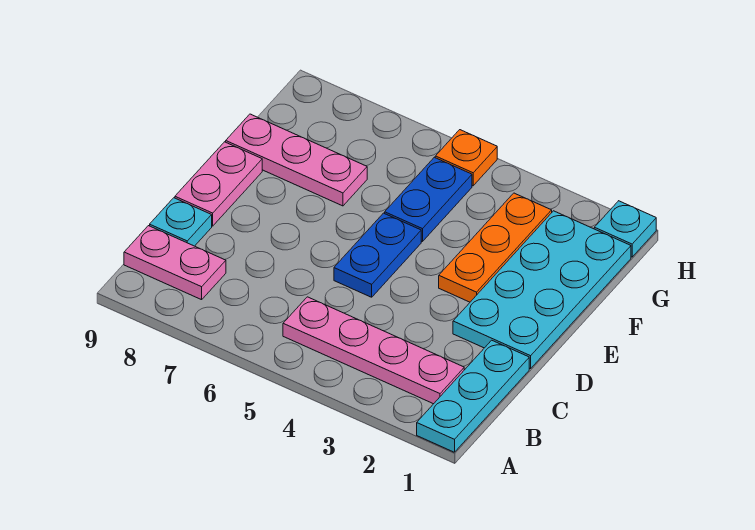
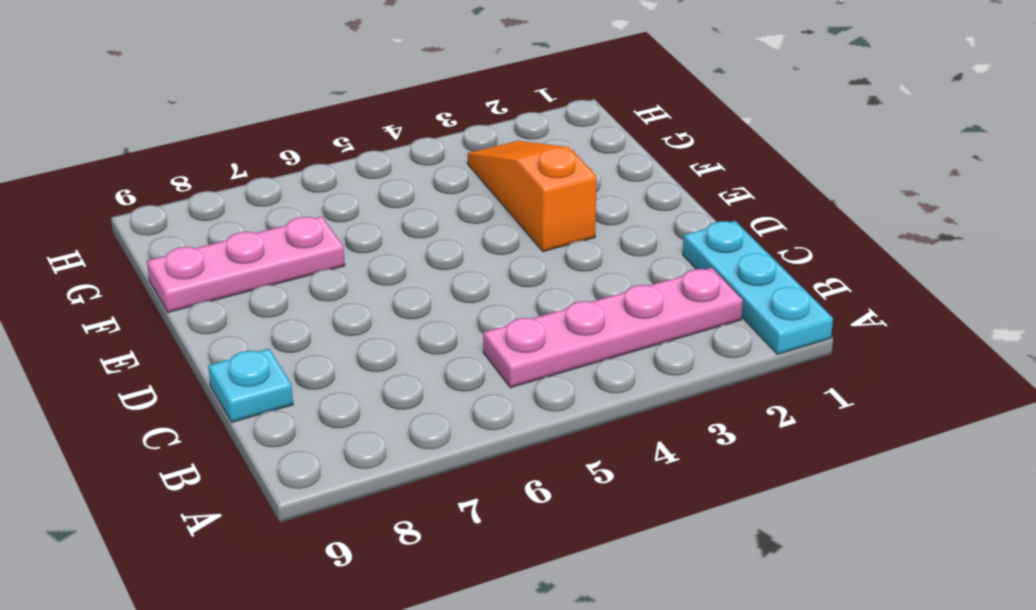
orange slope E3:G3 level 1 top E -> orange plate E3:G3 level 1
none -> pink plate B8:B9 level 1
none -> cyan plate D1:G2 level 1
none -> blue plate D5:E5 level 1

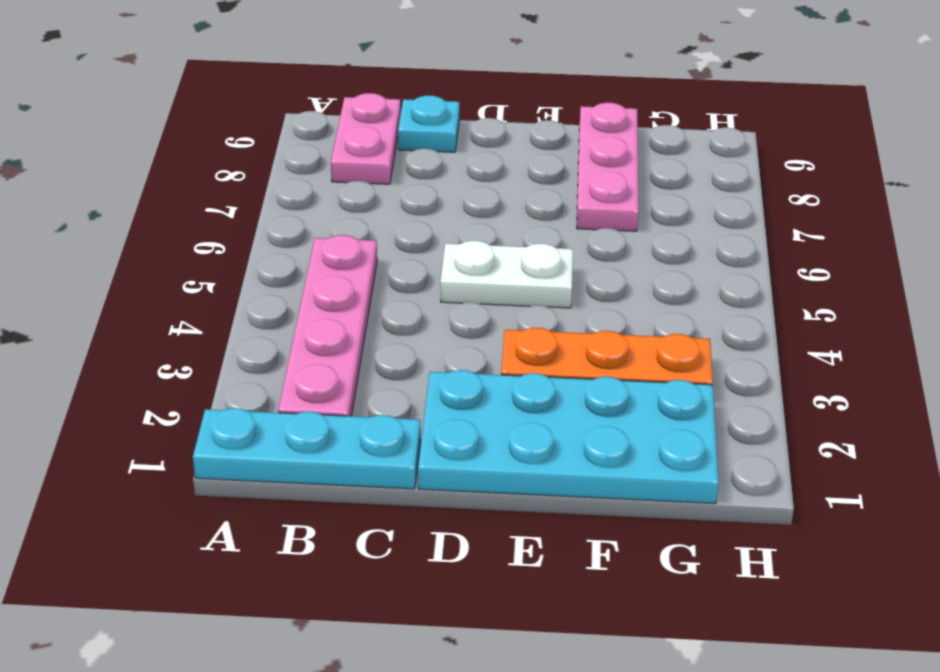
white plate D5:E5 level 1 -> blue plate D5:E5 level 1
none -> pink plate D9:E9 level 1
none -> blue plate F5:G5 level 1
none -> cyan plate H1 level 1

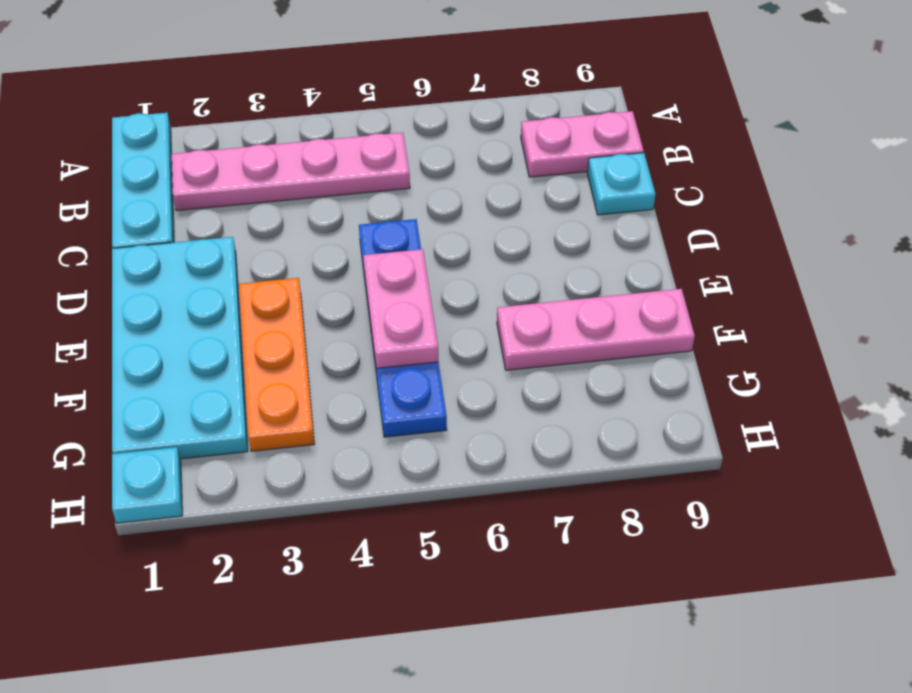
pink plate E5:F5 level 2 -> pink plate D9:E9 level 1
none -> orange plate H5 level 1

